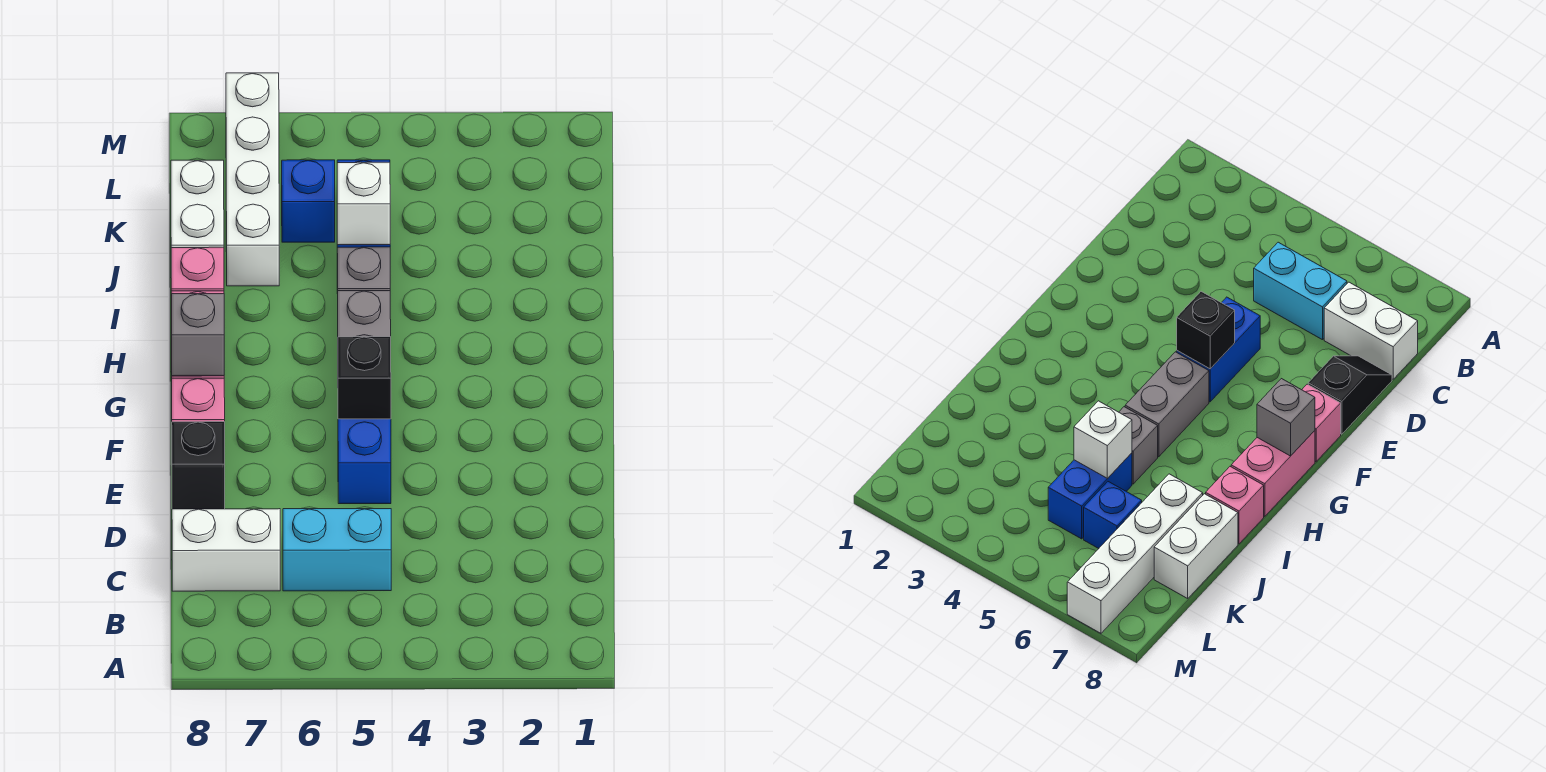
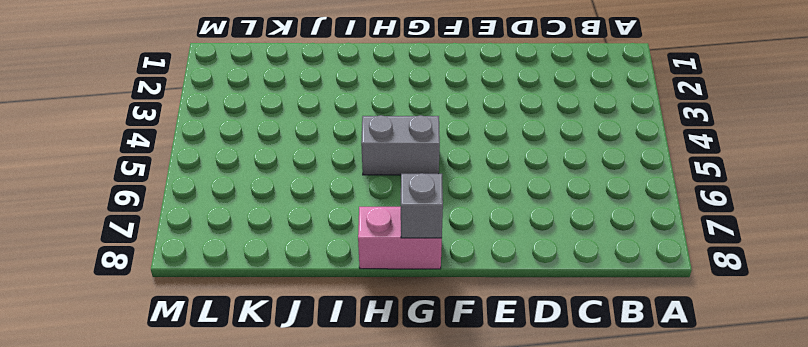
none -> cyan brick C5:C6 level 1
none -> white brick C7:C8 level 1
none -> black slope D8:E8 level 1 top E

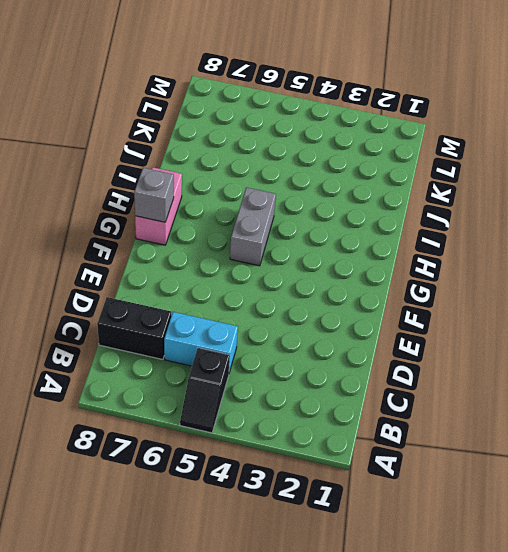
black slope A5:B5 level 1 top B -> black slope D8:E8 level 1 top E
black brick C7:C8 level 1 -> white brick C7:C8 level 1
none -> blue brick E5:F5 level 1
none -> pink brick F8 level 1
none -> grey brick I5 level 1

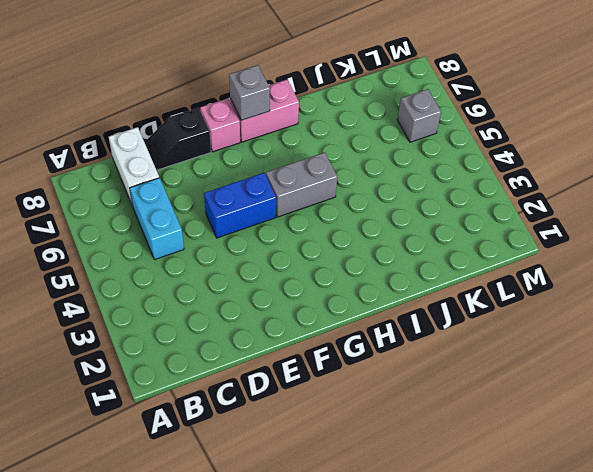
grey brick L6 level 1 -> grey brick I5 level 1
none -> pink brick I8 level 1
none -> blue brick J5:K5 level 1
none -> white brick J7:M7 level 1

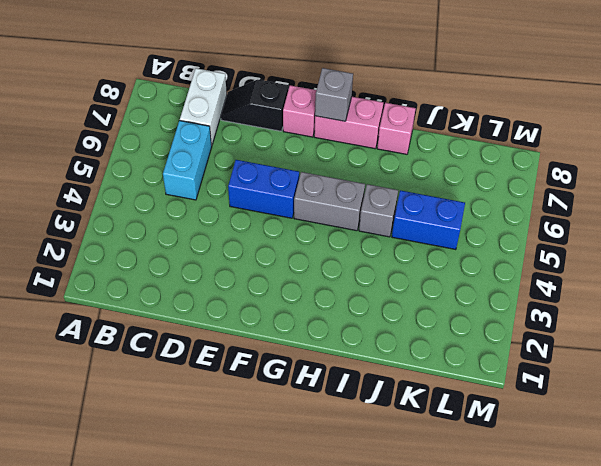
none -> white brick J7:M7 level 1
none -> white brick J8:K8 level 1
none -> blue brick K6 level 1

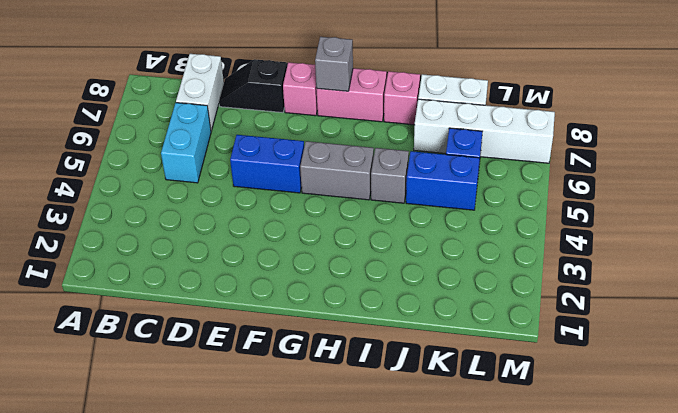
none -> black brick F5 level 2
none -> white brick J5 level 2

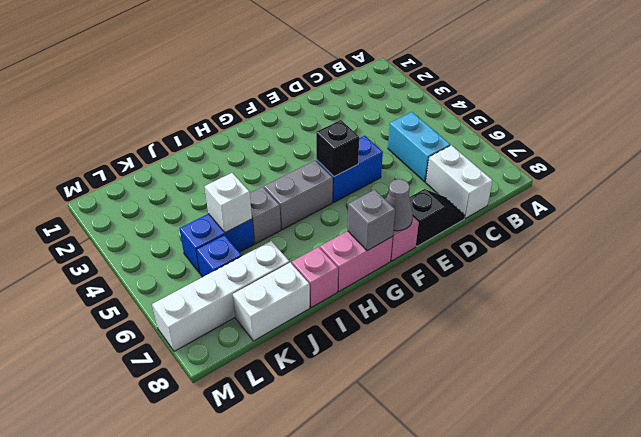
grey cone F8 level 2 -> none

